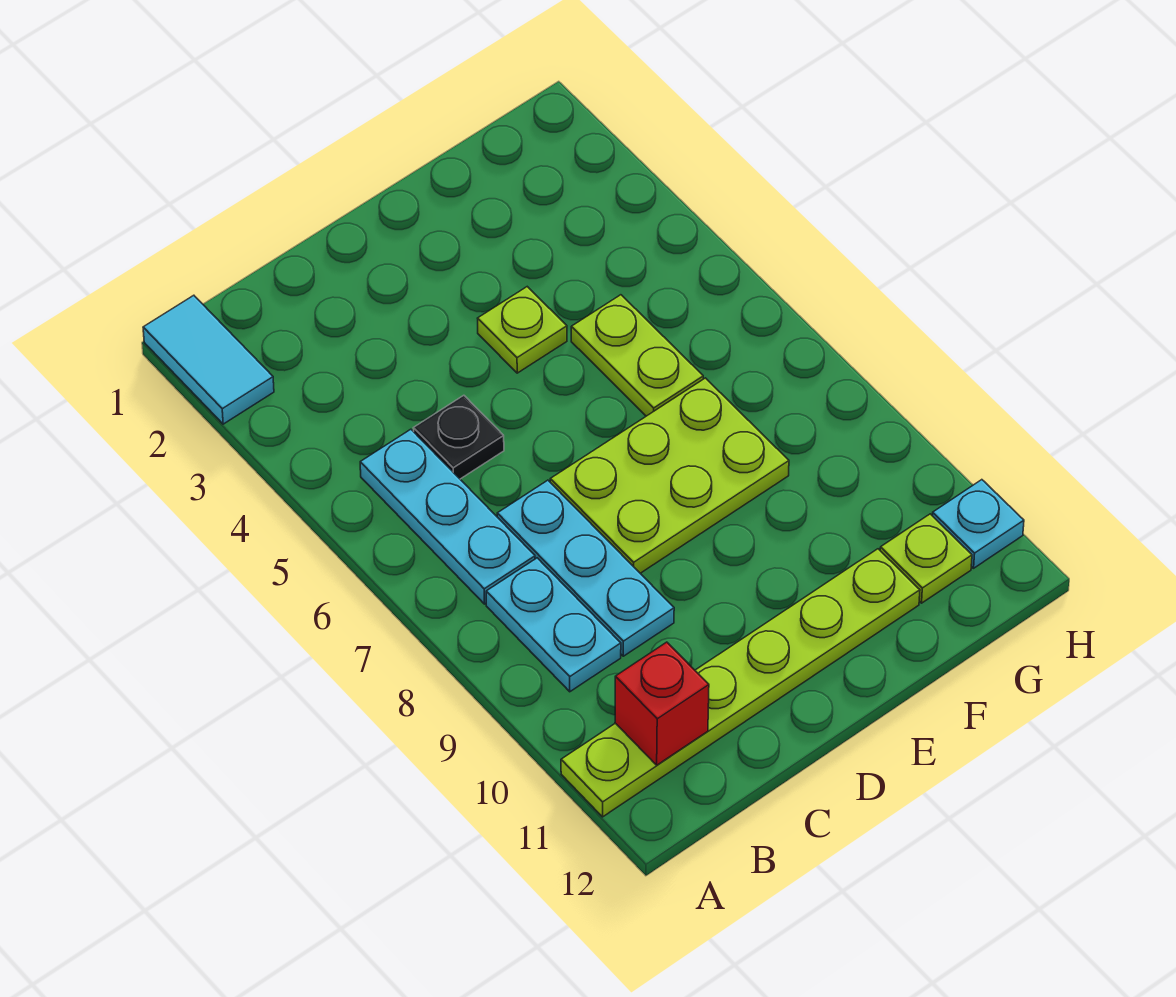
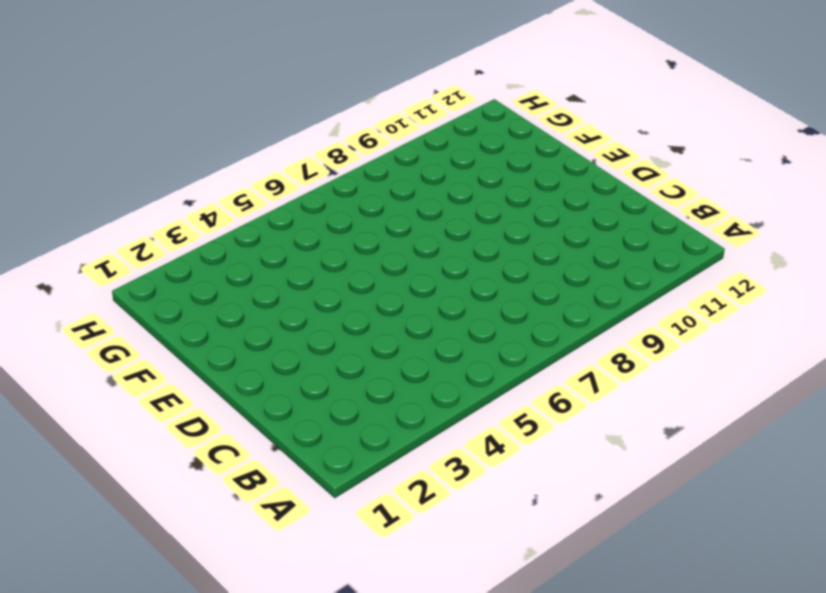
none -> cyan tile A1:A2 level 1
none -> lime plate A11:F11 level 1
none -> cyan plate B5:B7 level 1

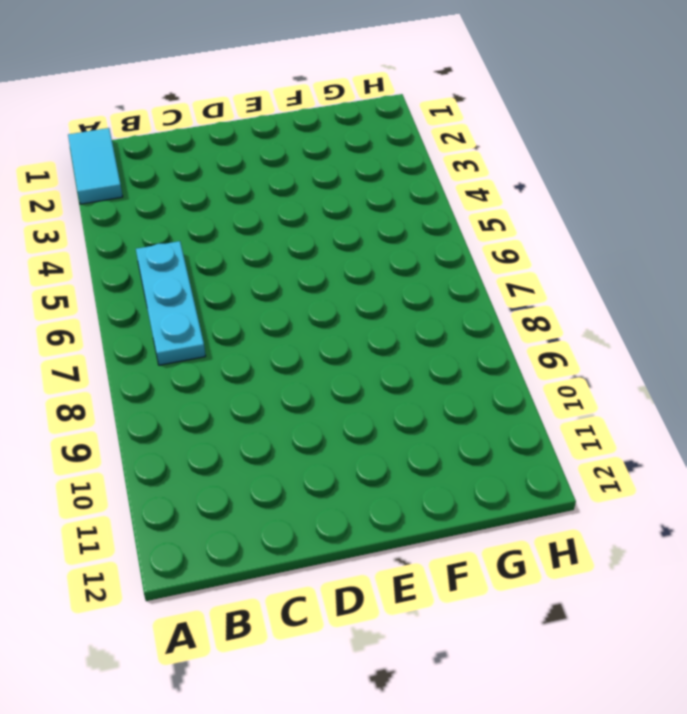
none -> lime plate A11:F11 level 1
none -> cyan plate B8:B9 level 1
none -> black plate C5 level 1

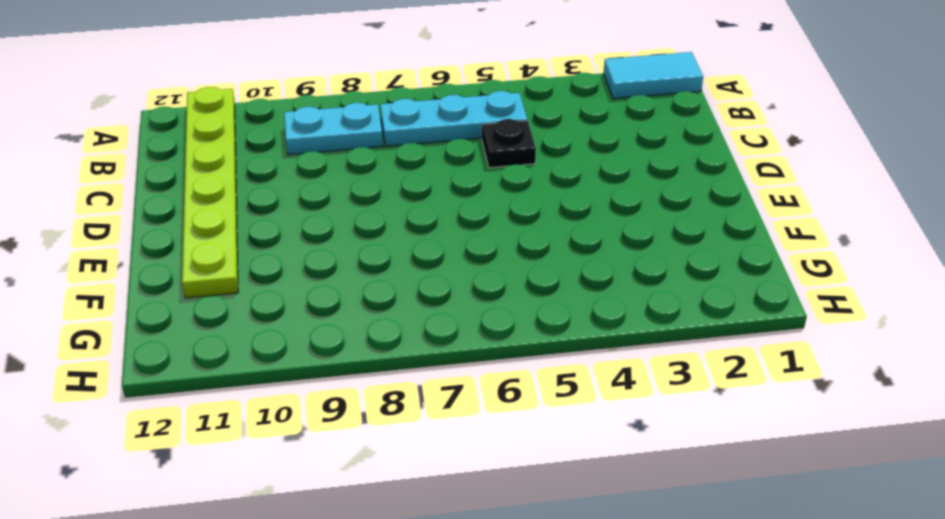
none -> cyan plate C7:C9 level 1
none -> lime plate D7:F8 level 1
none -> lime plate E4 level 1

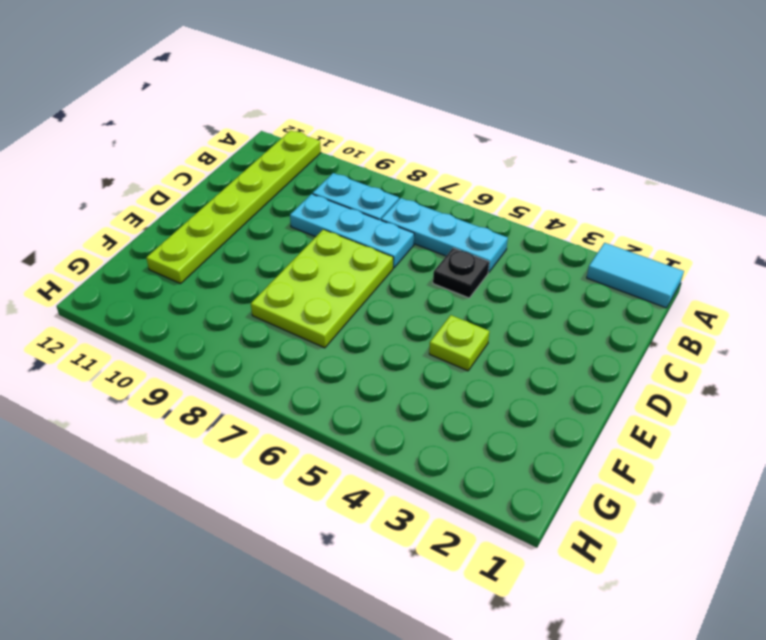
none -> lime plate F5:F6 level 1
none -> lime plate G11 level 1
none -> cyan plate H11 level 1

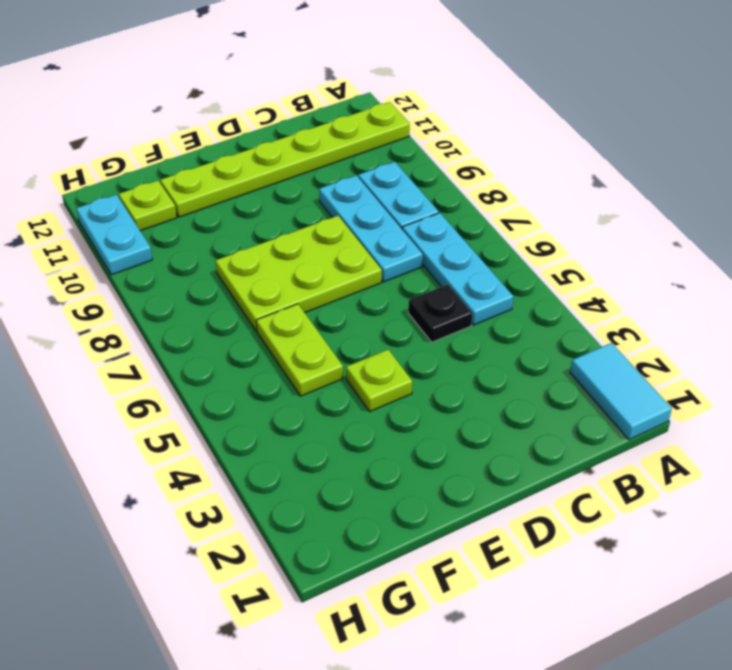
cyan plate H10:H11 level 1 -> cyan plate H11 level 1
none -> red brick B11 level 2

